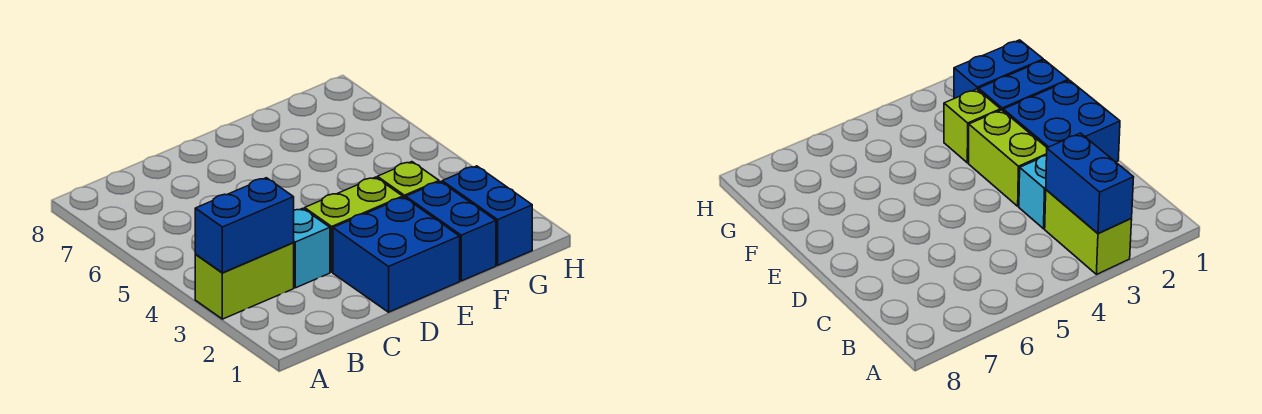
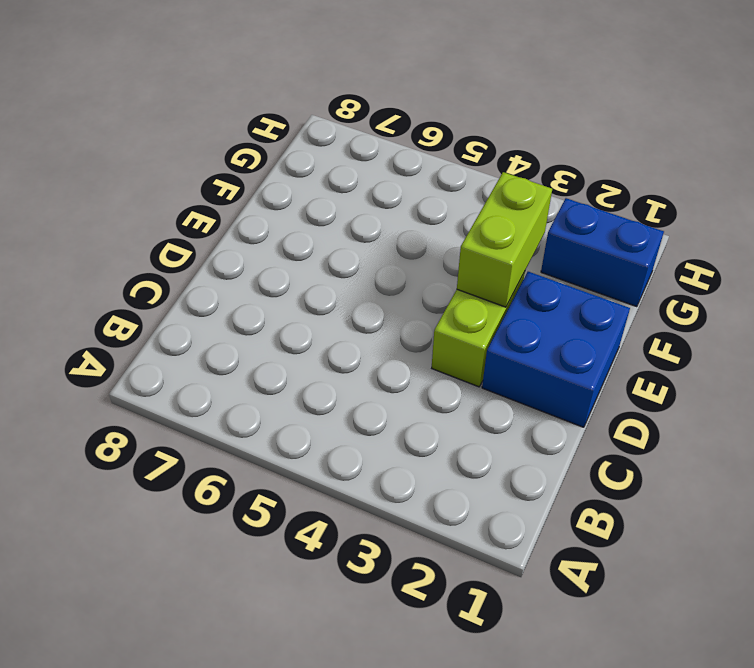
lime brick E3:F3 level 2 -> lime brick A3:B3 level 1
none -> cyan brick C3 level 1
none -> blue brick F1:F2 level 1

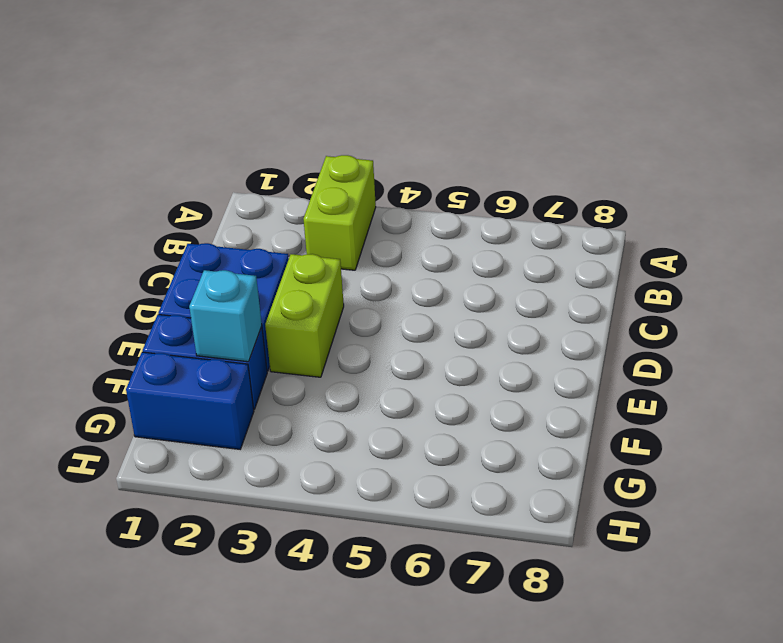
cyan brick F2 level 2 -> cyan brick C3 level 1
none -> lime brick F3 level 1
none -> blue brick A3:B3 level 2

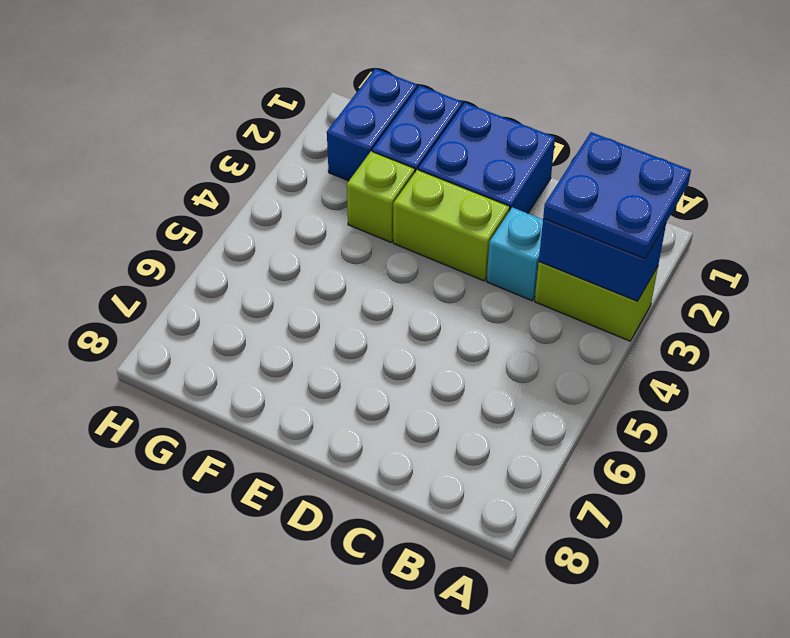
blue plate A2:B3 level 3 -> none

